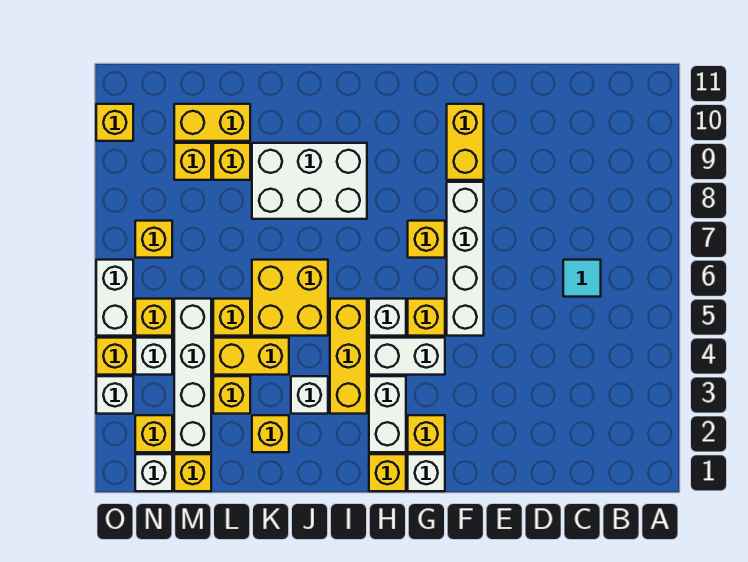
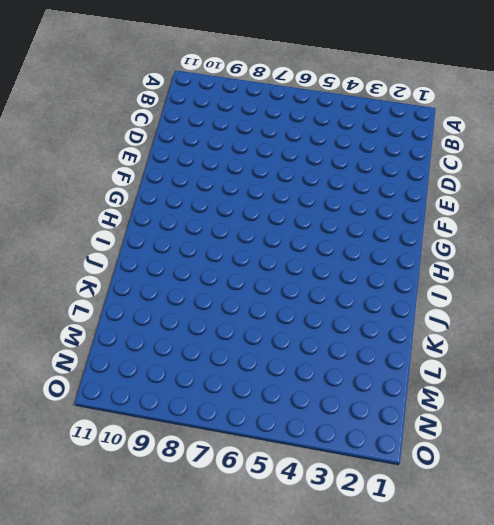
none -> cyan tile C6 level 1
none -> white brick F5:F8 level 1
none -> yellow brick F9:F10 level 1
none -> white brick G1 level 1

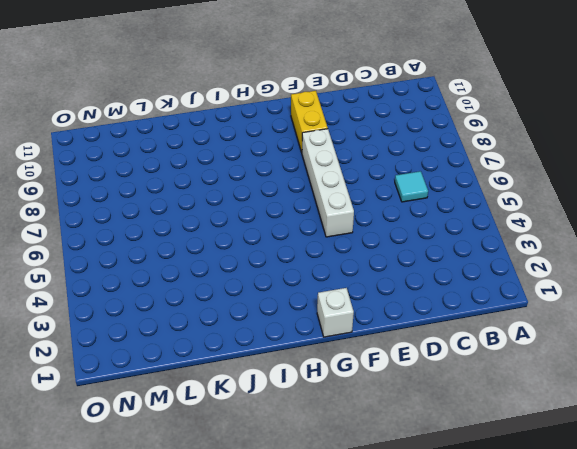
none -> yellow brick G2 level 1
none -> white brick G4:H4 level 1
none -> yellow brick G5 level 1
none -> yellow brick G7 level 1

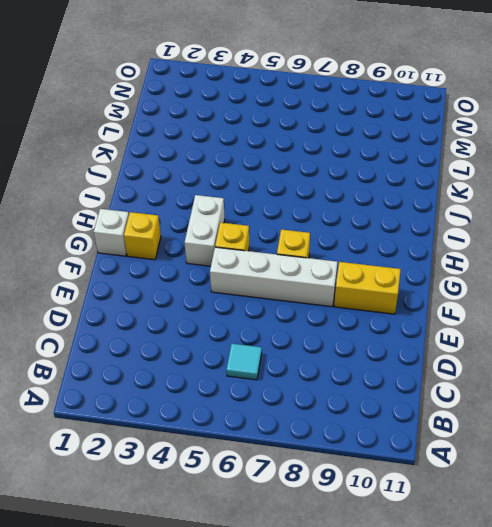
none -> yellow brick H1 level 1
none -> white brick H2:H3 level 1
none -> white brick H5 level 1
none -> yellow brick I3:I5 level 1

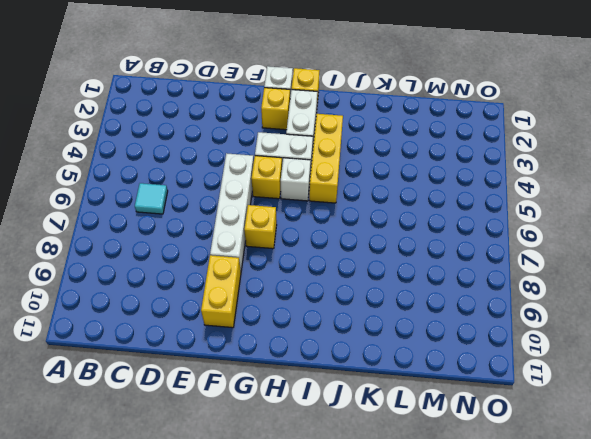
none -> white brick I8:K9 level 1
none -> white brick J3 level 1
none -> yellow brick J5:K6 level 1
none -> yellow brick K2 level 1

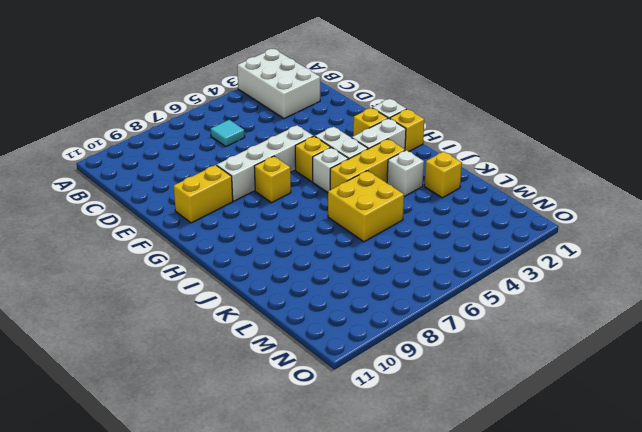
white brick A2:C3 level 1 -> white brick I8:K9 level 1
none -> yellow brick K4:L4 level 1
none -> yellow brick L3 level 1
none -> yellow brick L5 level 1
none -> yellow brick L9 level 1

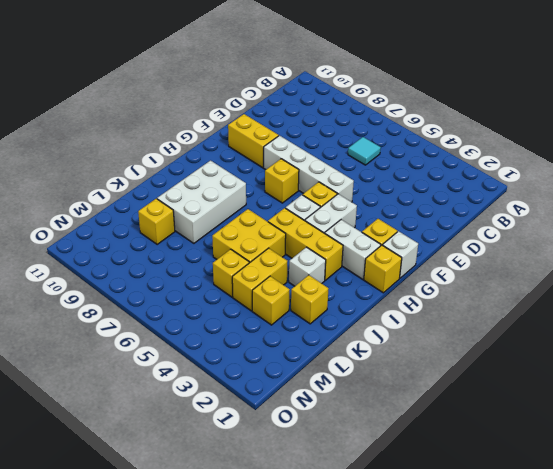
none -> yellow brick L10:M10 level 1
none -> yellow brick M1 level 1
none -> white brick M2:M5 level 1
none -> yellow brick M9 level 1

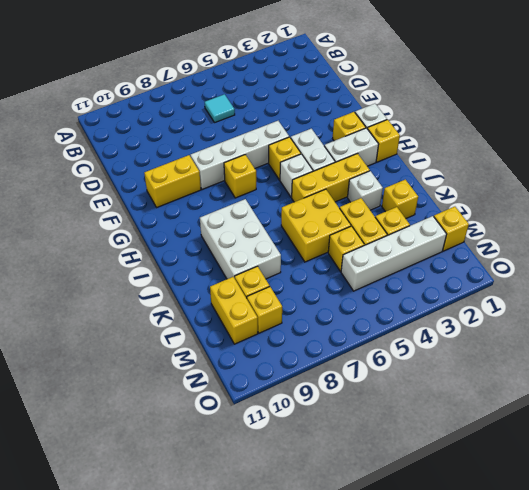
none -> white brick N1 level 1
none -> yellow brick N2 level 1
none -> white brick N4 level 1
none -> yellow brick N5 level 1

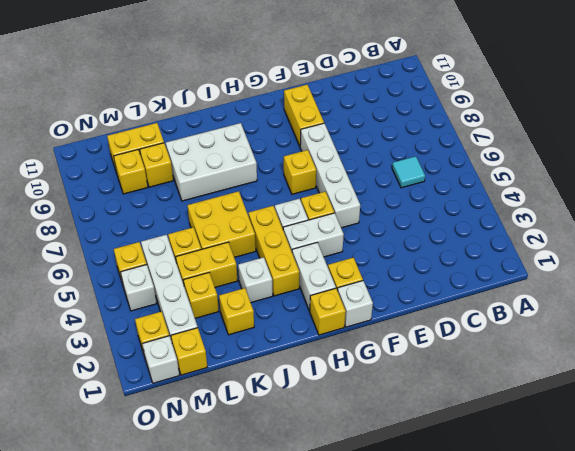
none -> yellow brick N7 level 1
none -> white brick O3 level 1
none -> yellow brick O4 level 1
none -> white brick O5:O6 level 1

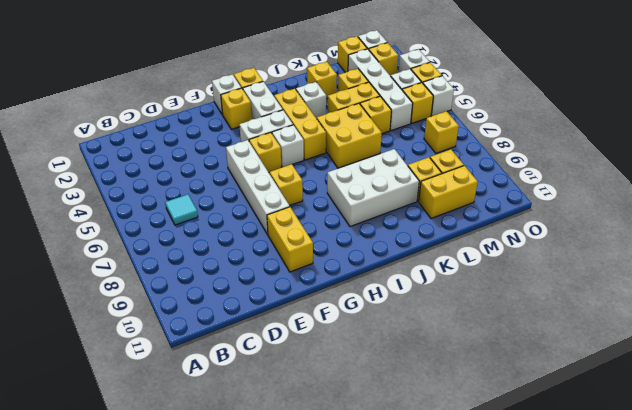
white brick O5 level 1 -> white brick O5:O6 level 1
none -> yellow brick O10 level 1

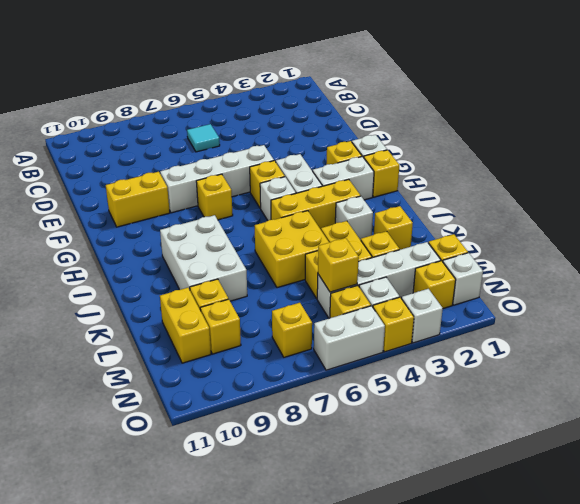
yellow brick M5 level 2 -> yellow brick O10 level 1

